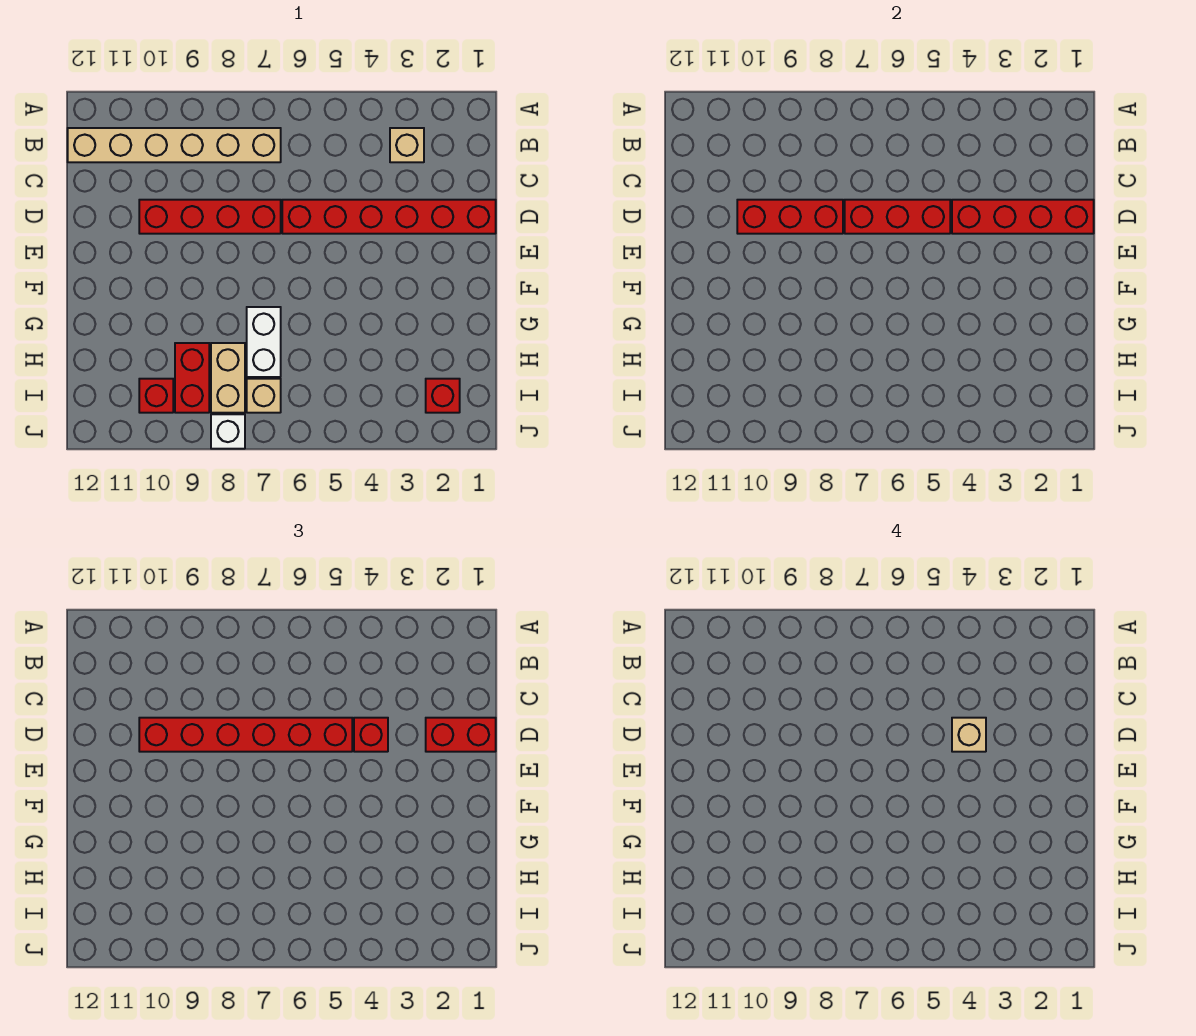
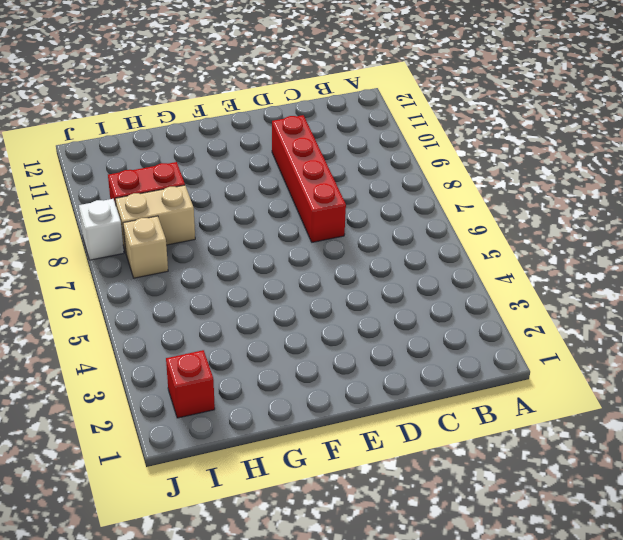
none -> tan brick B3 level 1
none -> tan brick B7:B12 level 1
none -> red brick D1:D6 level 1

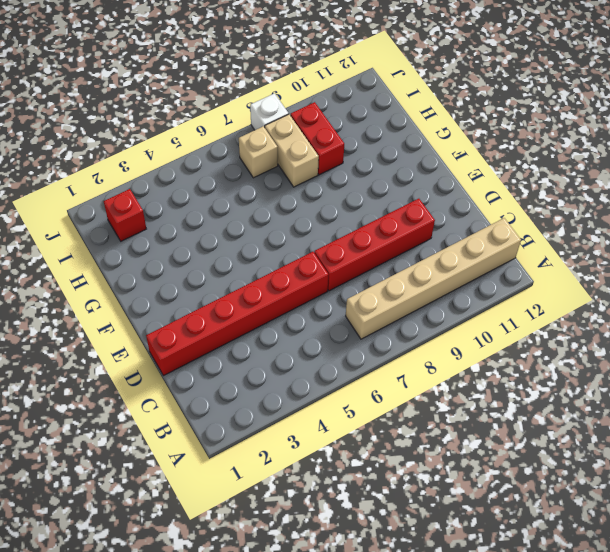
none -> tan brick B3 level 1
none -> white brick G7:H7 level 1
none -> red brick I10 level 1

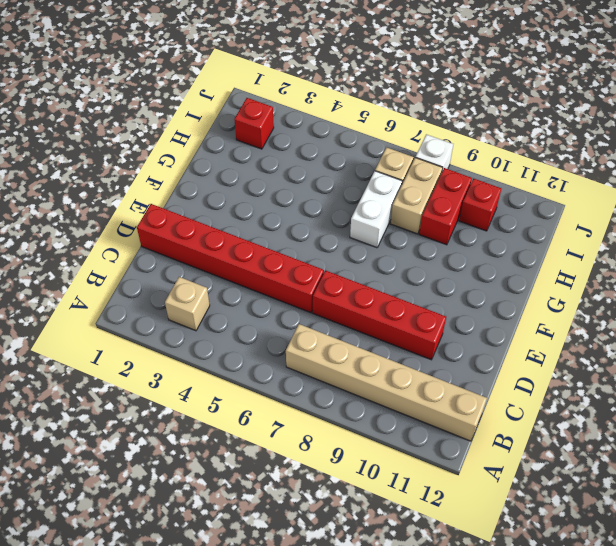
none -> red brick D1:D4 level 2
none -> red brick D5:D7 level 2
none -> red brick D8:D10 level 2

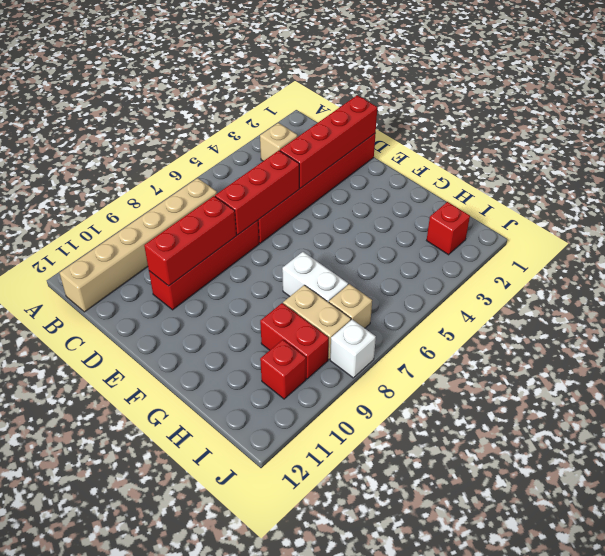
none -> red brick D1:D2 level 3
none -> red brick D4 level 3
none -> red brick D5:D10 level 3

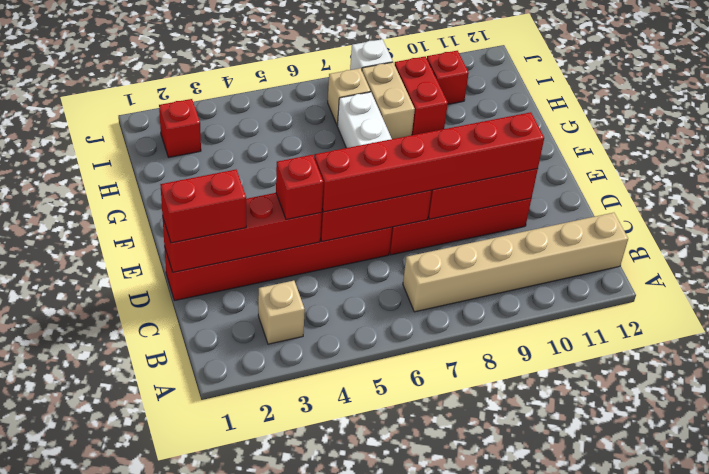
none -> tan brick D4 level 4

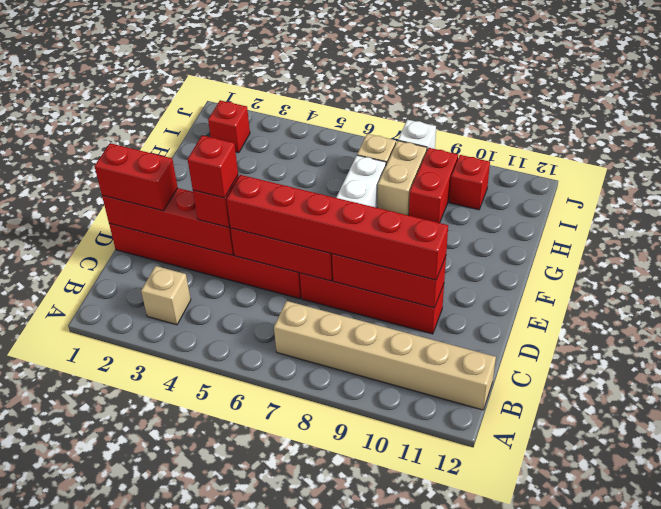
red brick D4 level 4 -> tan brick D4 level 4

